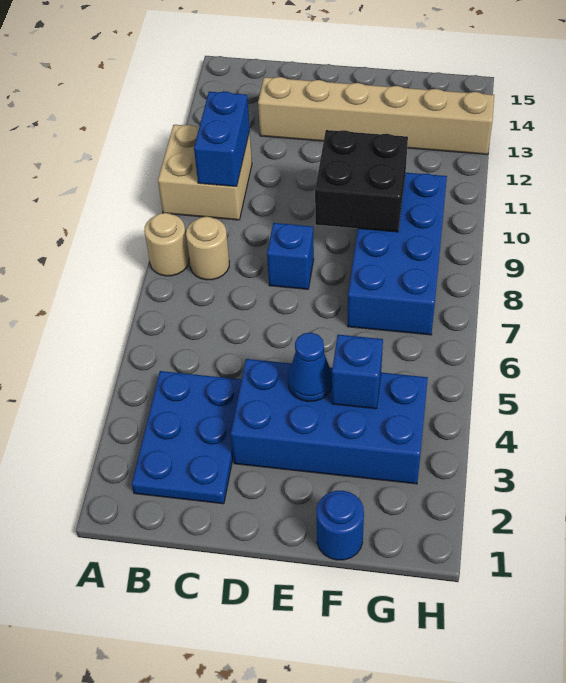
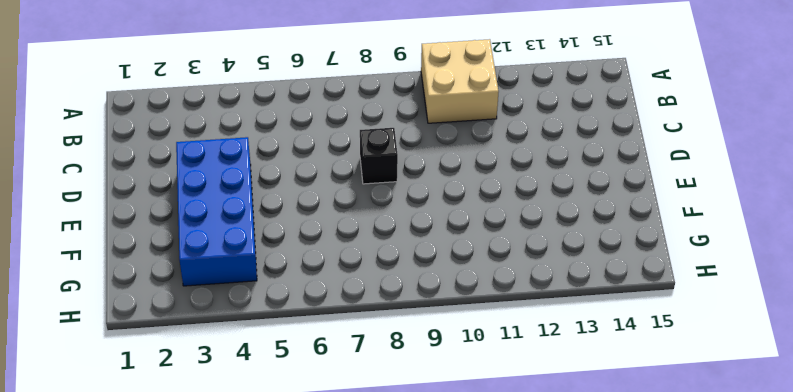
black brick D8 level 1 -> blue brick D8 level 1
none -> tan round brick A8 level 1
none -> blue plate B2:C4 level 1
none -> tan round brick B8 level 1

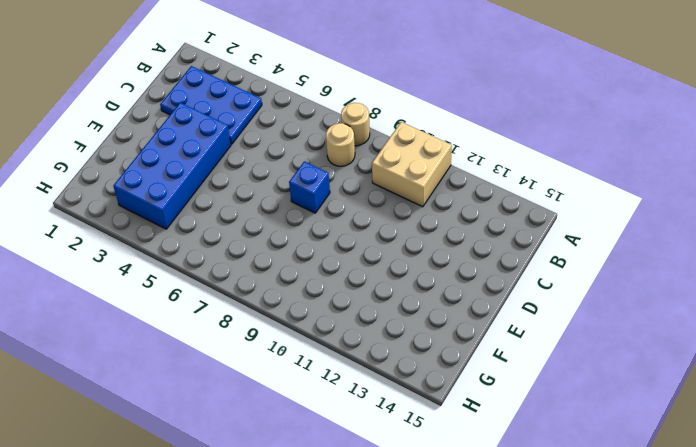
none -> tan brick C13:H13 level 1
none -> blue round brick F1 level 1
none -> blue brick F7:G10 level 1

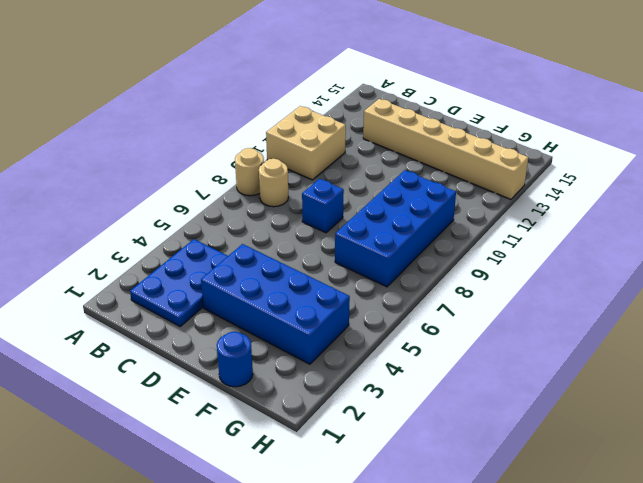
none -> blue brick B10:B11 level 2
none -> blue cone E4 level 2
none -> black brick E9:F10 level 2

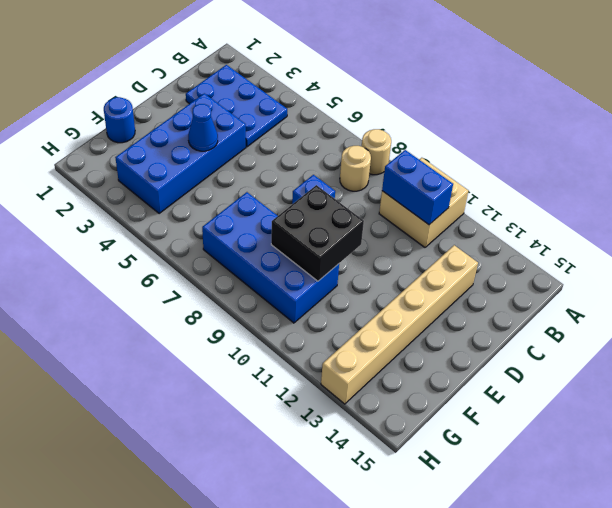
none -> blue brick F4 level 2

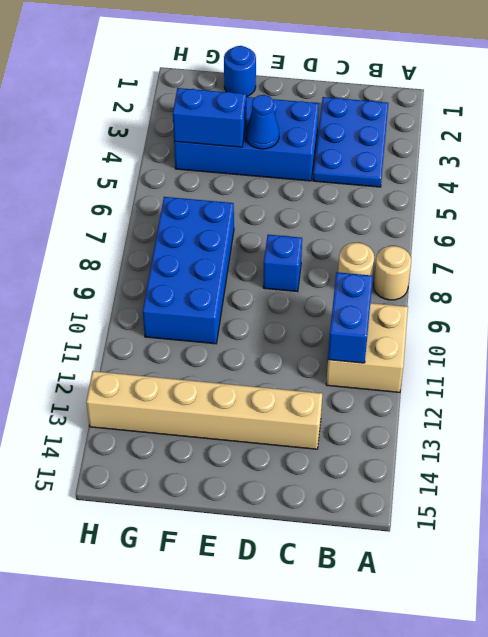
blue brick F4:G4 level 2 -> blue brick F4 level 2
none -> black brick E9:F10 level 2

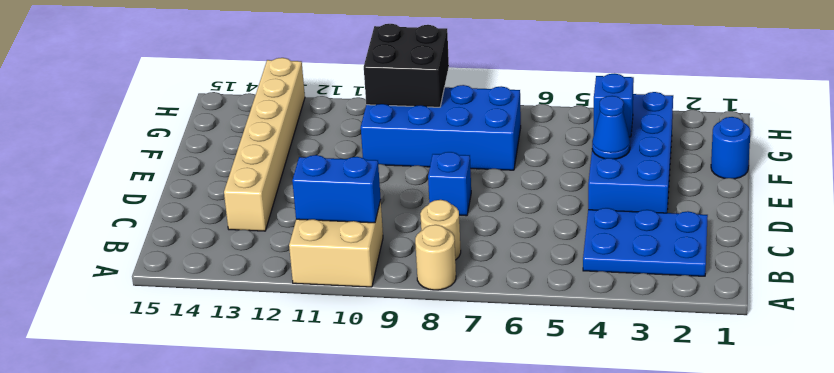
black brick G9:H10 level 2 -> black brick E9:F10 level 2

